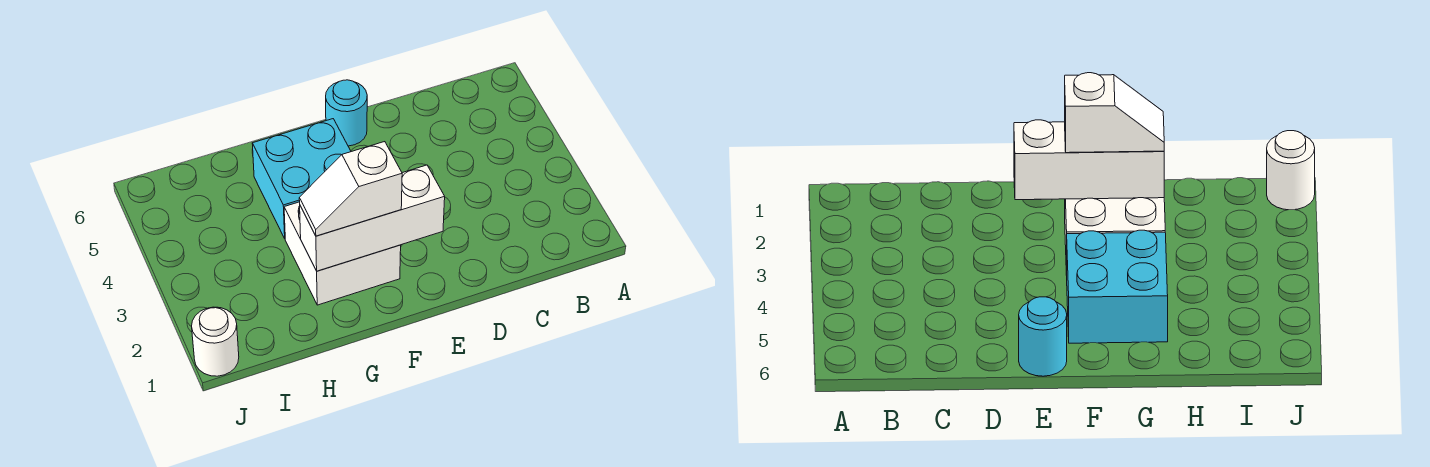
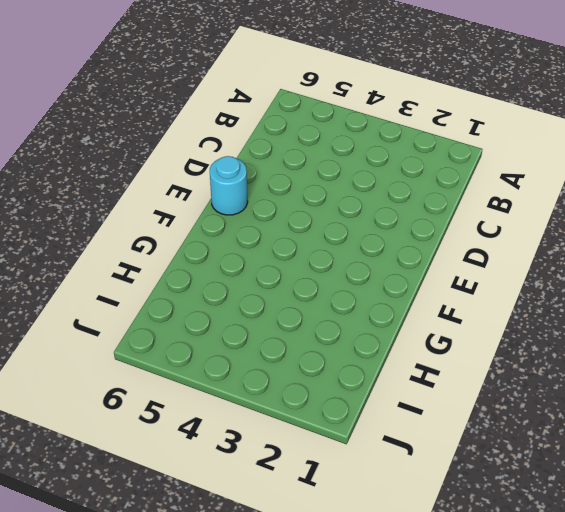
none -> white brick F2:G3 level 1
none -> cyan brick F4:G5 level 1

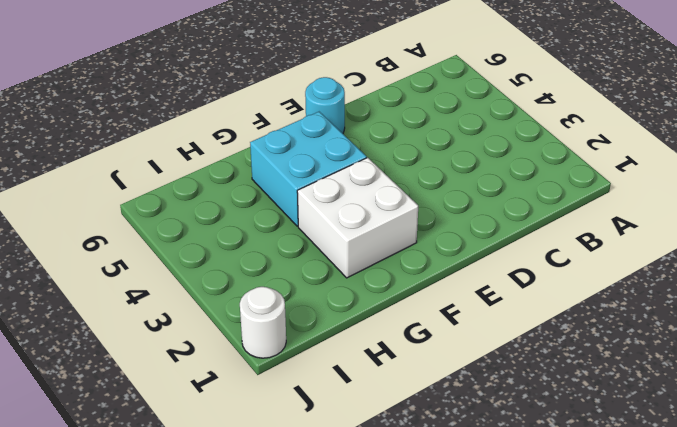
none -> white brick E2:G2 level 2
none -> white slope F2:G2 level 3 top F

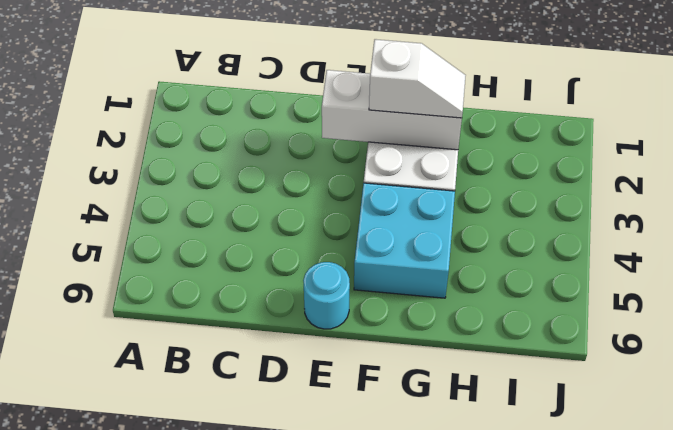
none -> white round brick J1 level 1

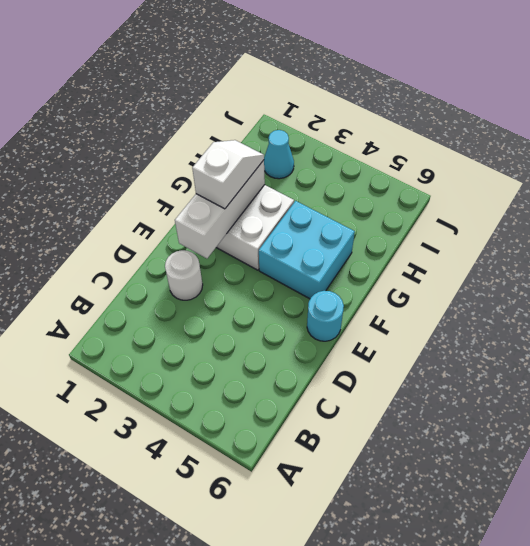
white round brick D2 level 1 -> white round brick J1 level 1
cyan cone I2 level 1 -> none

